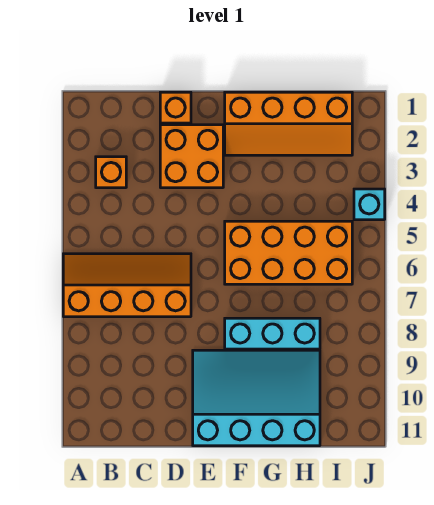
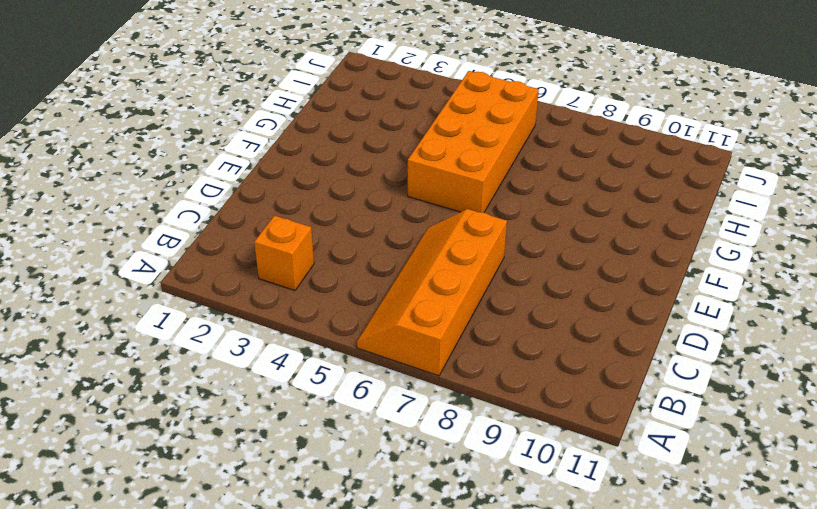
none -> orange brick D1 level 1
none -> orange brick D2:E3 level 1

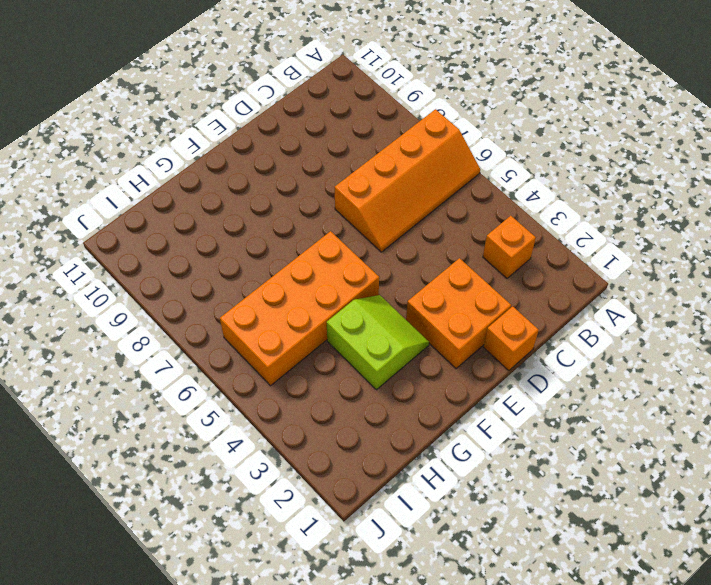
lime slope F3:G4 level 1 top G -> none
none -> cyan slope E9:H11 level 1 top 11
none -> orange slope F1:I2 level 1 top 1

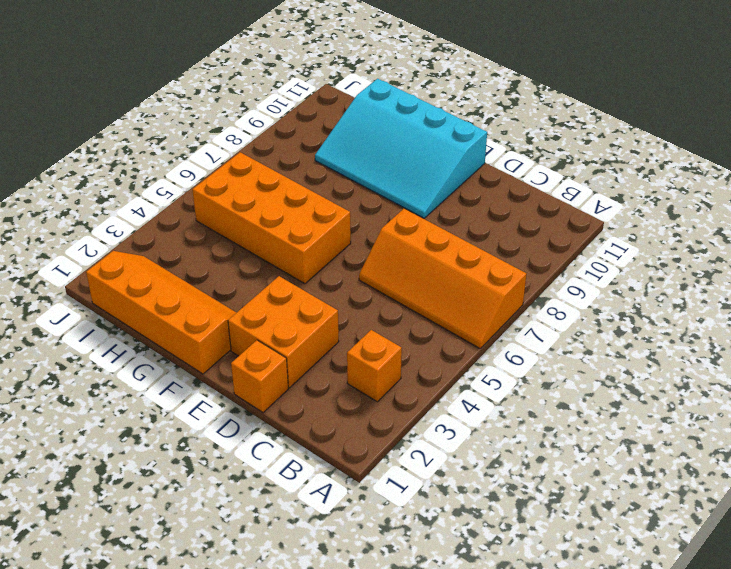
none -> cyan brick F8:H8 level 1
none -> cyan brick J4 level 1

